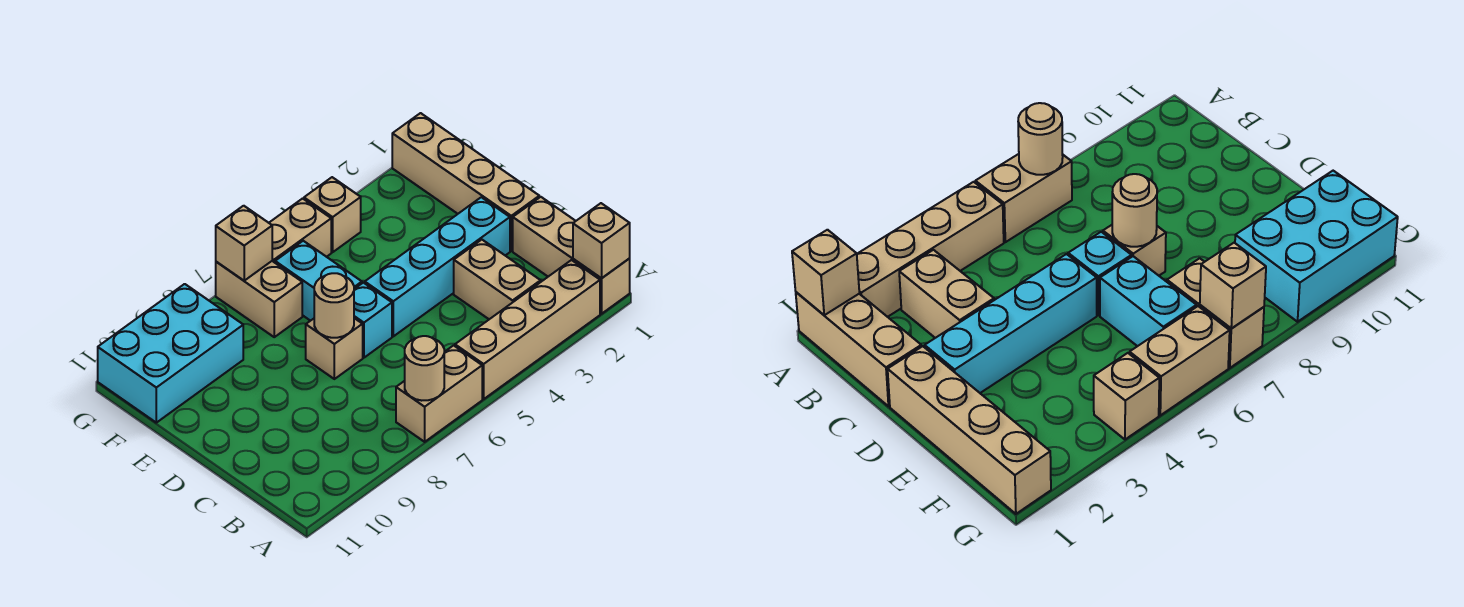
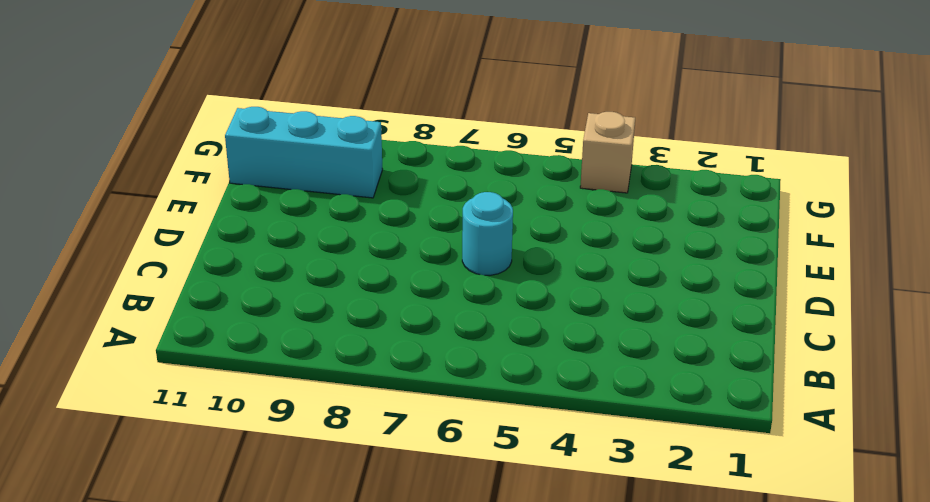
cyan round brick D6 level 1 -> cyan brick D6 level 1
cyan brick F9:F11 level 1 -> cyan brick F9:G11 level 1
none -> tan brick A1:C1 level 1
none -> tan brick A2:A5 level 1
none -> tan brick A6:A7 level 1

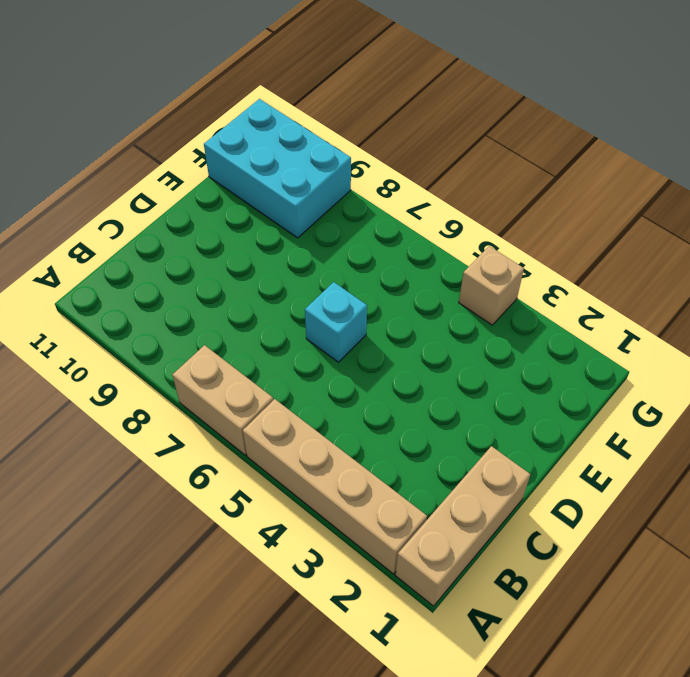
none -> tan brick B3:C3 level 1
none -> tan brick D1:G1 level 1
none -> cyan brick D2:D5 level 1

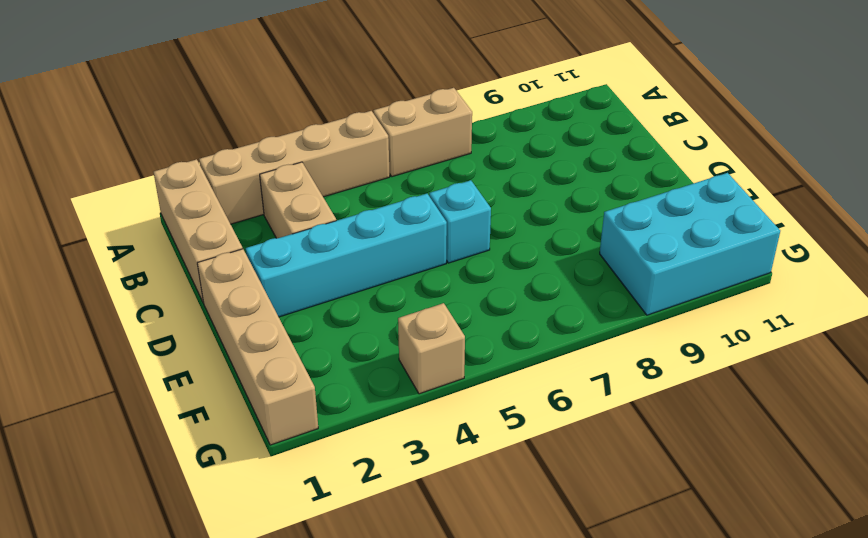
none -> tan brick D7 level 1
none -> cyan brick E6:F6 level 1
none -> tan brick F7:G7 level 1

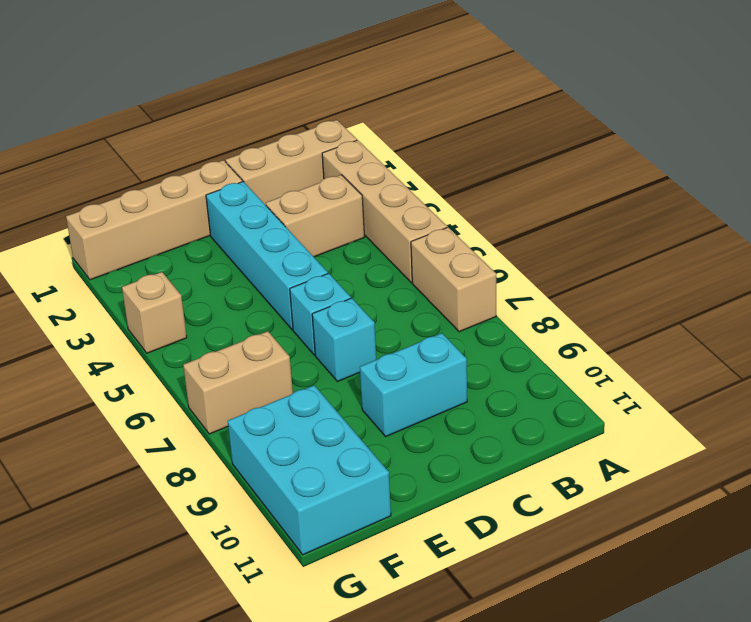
cyan brick C9:D9 level 1 -> cyan brick E6:F6 level 1
cyan brick D7 level 1 -> tan brick D7 level 1
none -> tan brick G5:G6 level 1
none -> tan brick A1 level 2
none -> tan round brick A7 level 2

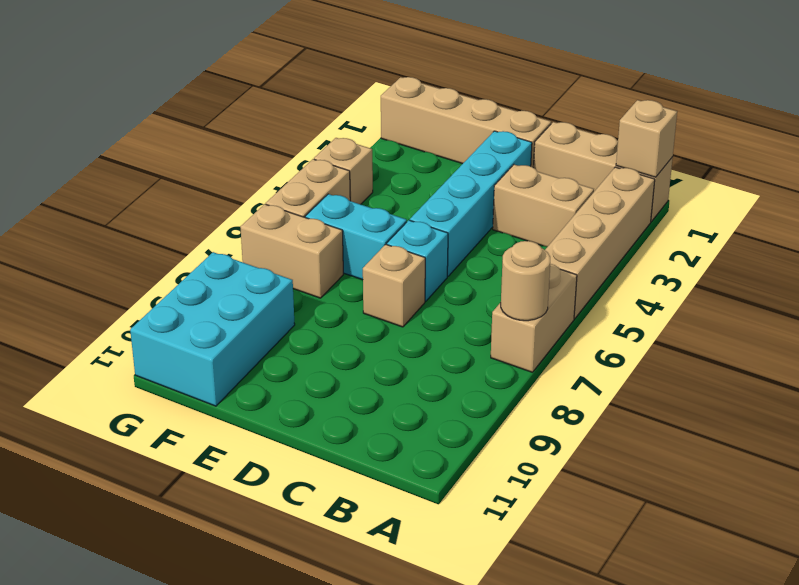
none -> tan round brick D7 level 2
none -> tan brick G7 level 2

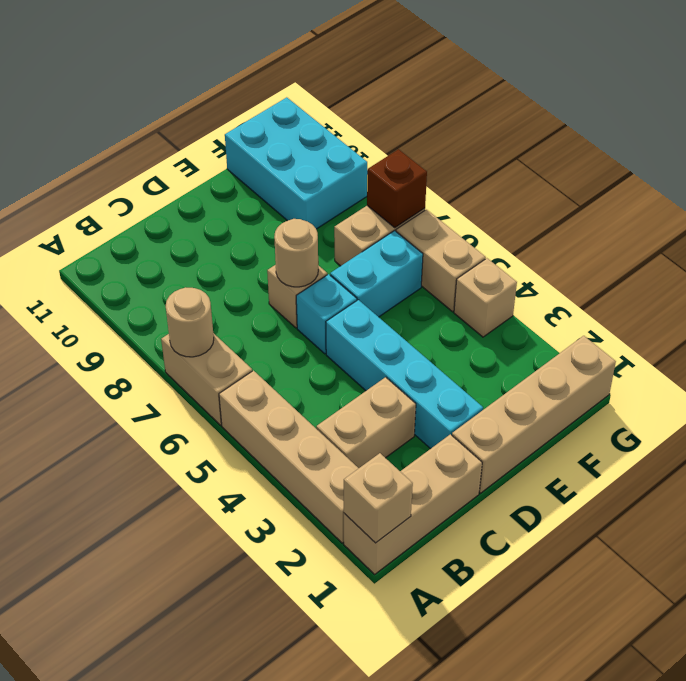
brown brick G7 level 2 -> tan brick G7 level 2

